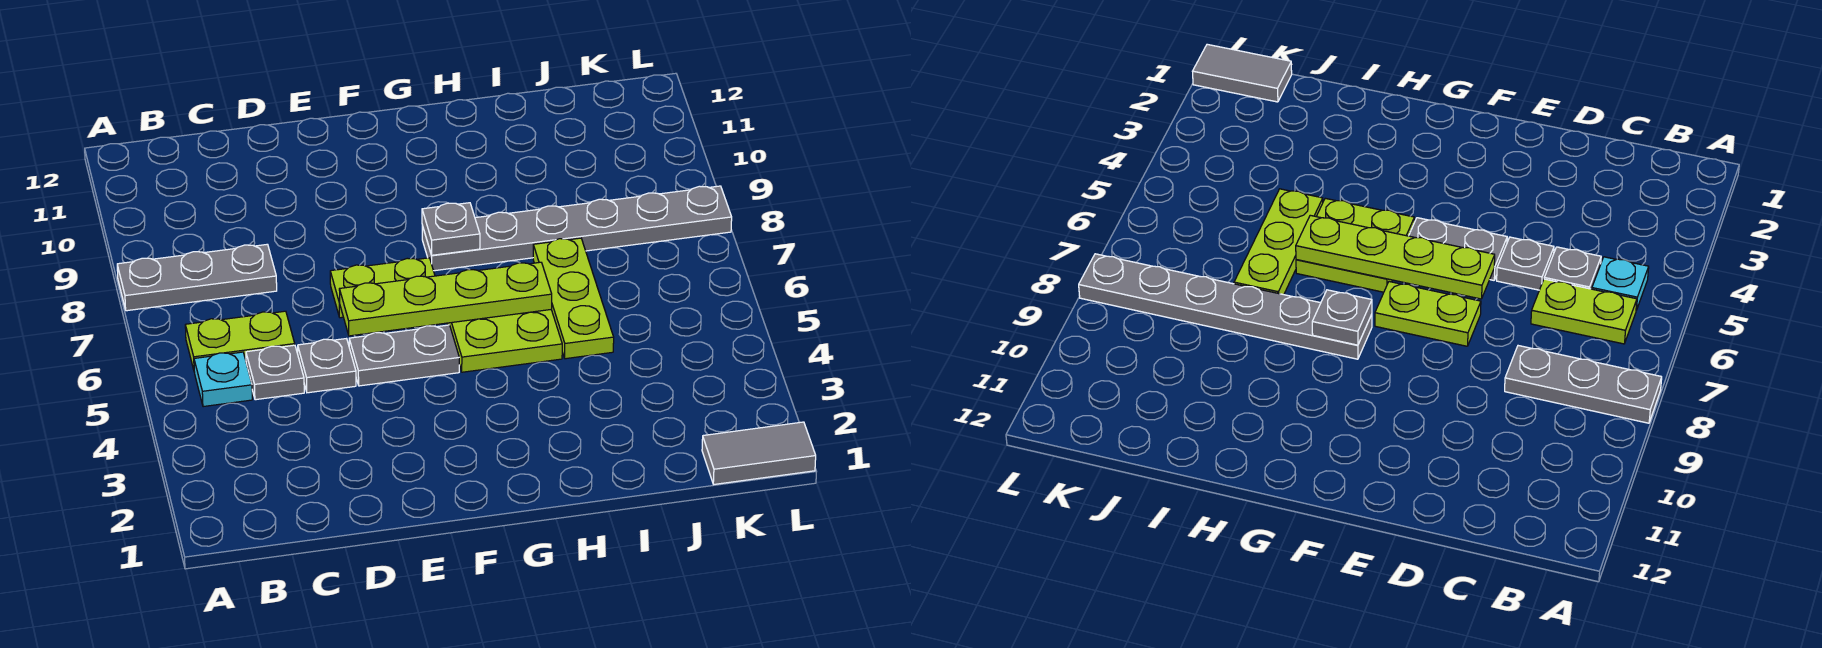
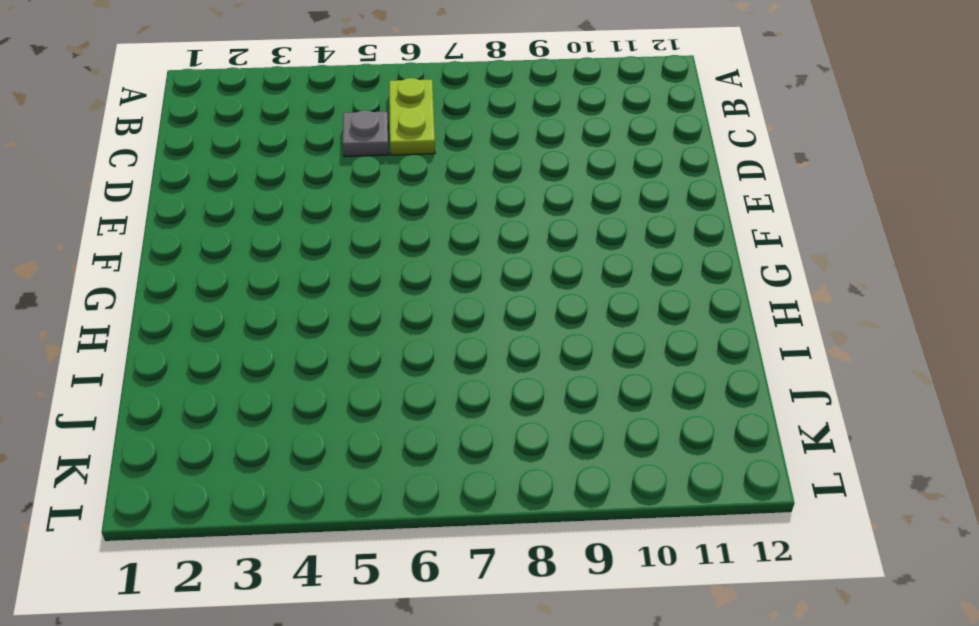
none -> grey plate A8:C8 level 1
none -> cyan plate B5 level 1
none -> grey plate D5 level 1

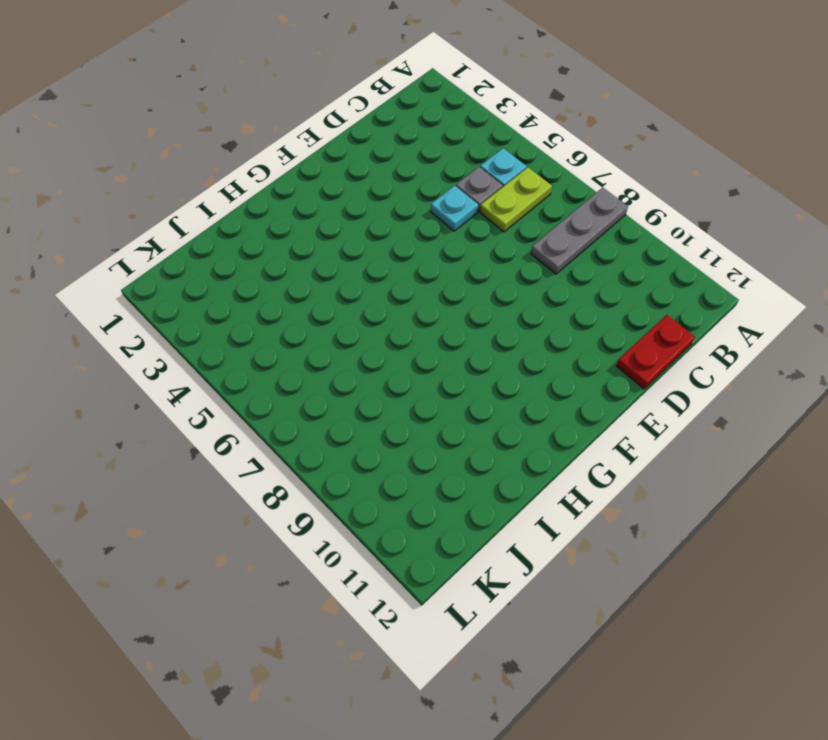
red plate C12:D12 level 1 -> none
cyan plate D5 level 1 -> grey plate D5 level 1
none -> grey plate E5:F5 level 1
none -> lime plate E7:F7 level 1
none -> lime plate G5:H6 level 1

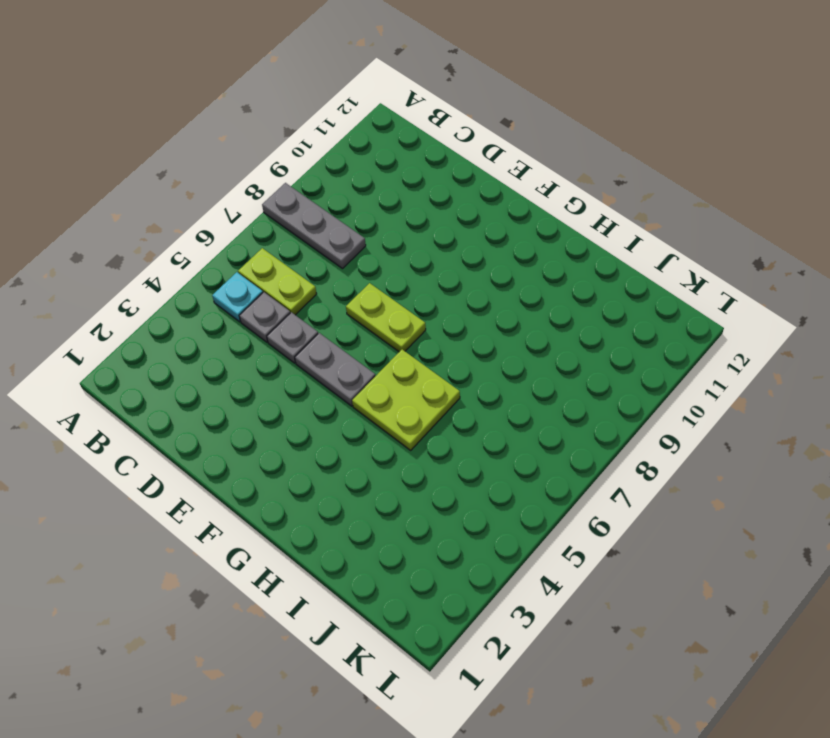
none -> grey plate G8:L8 level 1
none -> lime plate I5:I7 level 1
none -> grey tile K1:L1 level 1

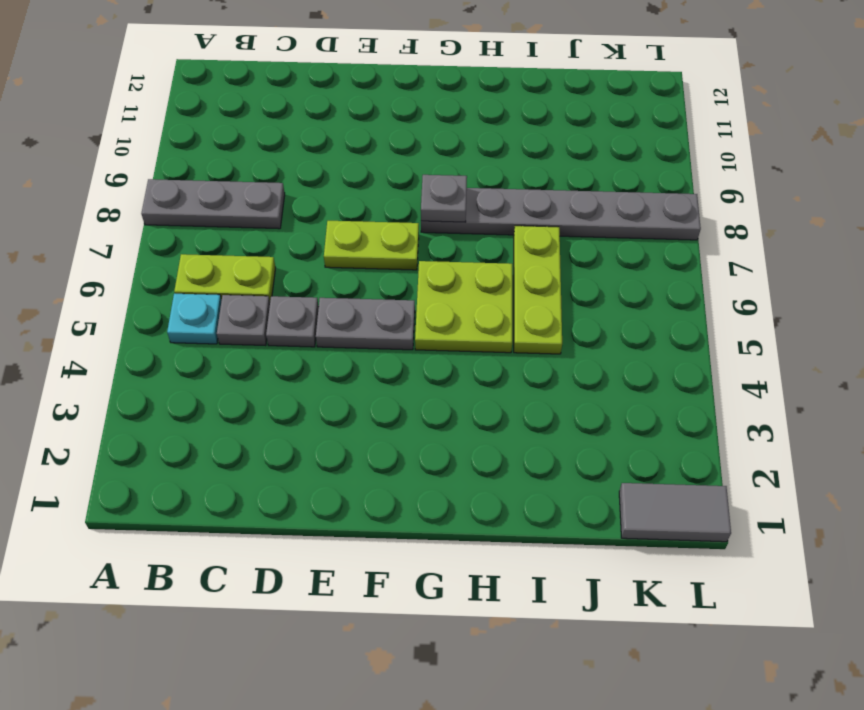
none -> lime plate E6:H6 level 2

